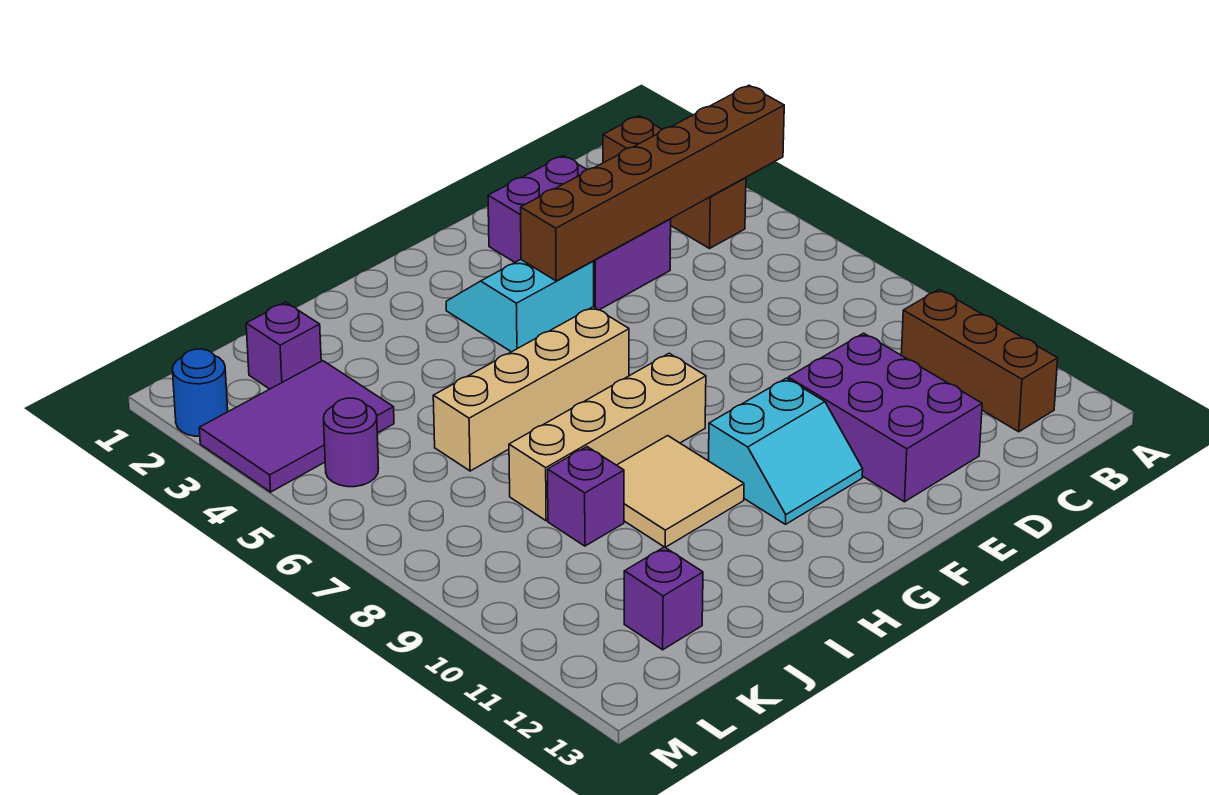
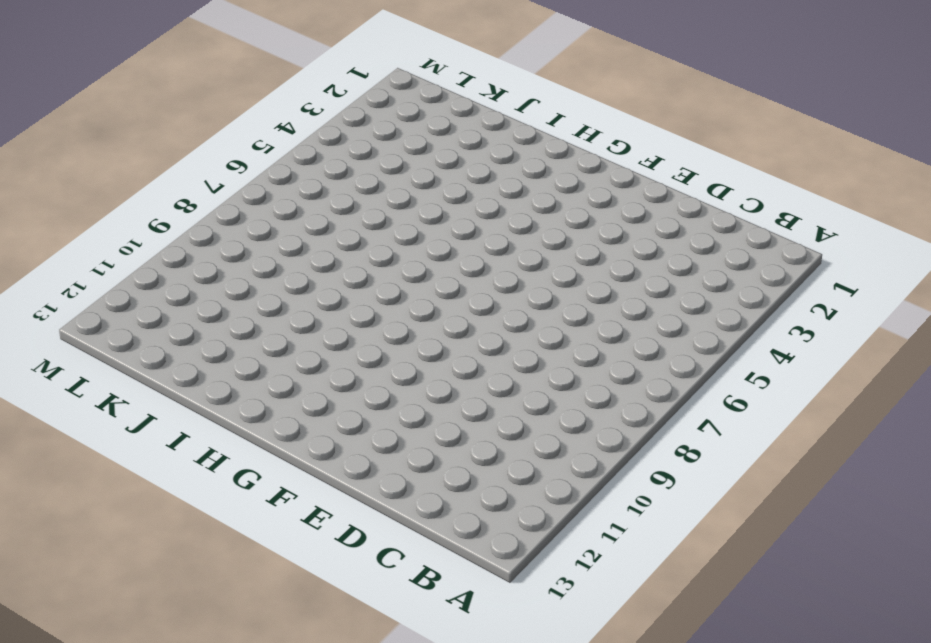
none -> brown brick B2:B4 level 1
none -> brown brick B10:B12 level 1
none -> purple brick D2:E4 level 1

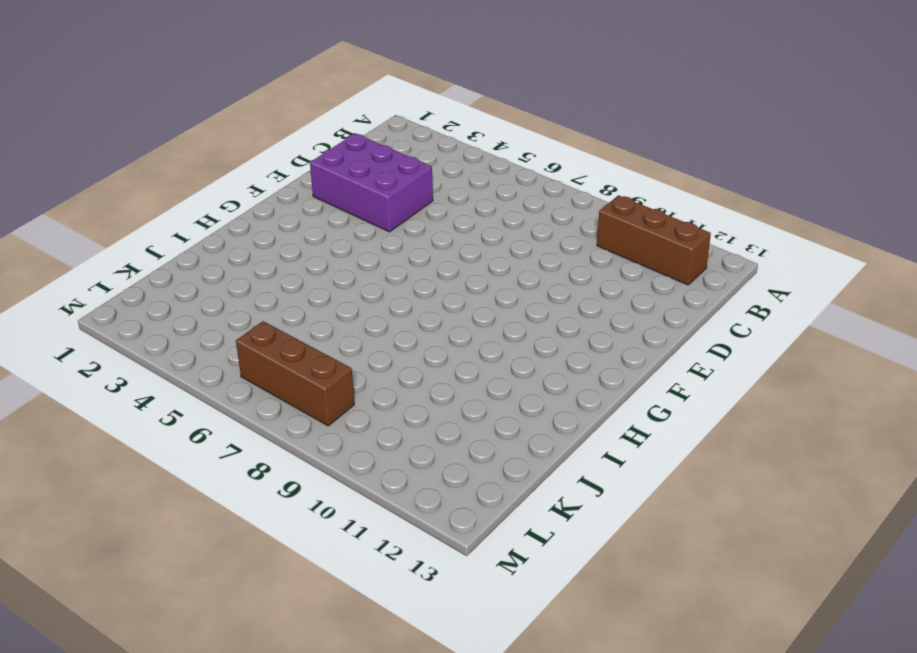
brown brick L6:L8 level 1 -> brown brick B2:B4 level 1
none -> purple brick D10:E12 level 1
none -> cyan slope F3:G4 level 1 top 4
none -> cyan slope F10:G11 level 1 top 10

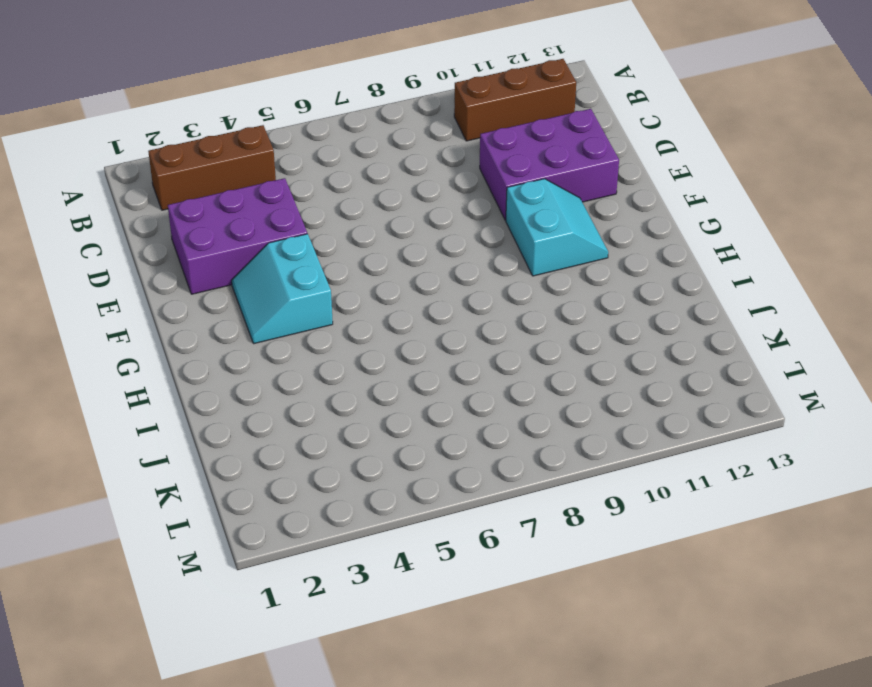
none -> tan brick G6:J6 level 1
none -> tan brick G8:J8 level 1
none -> tan tile H9:I10 level 1

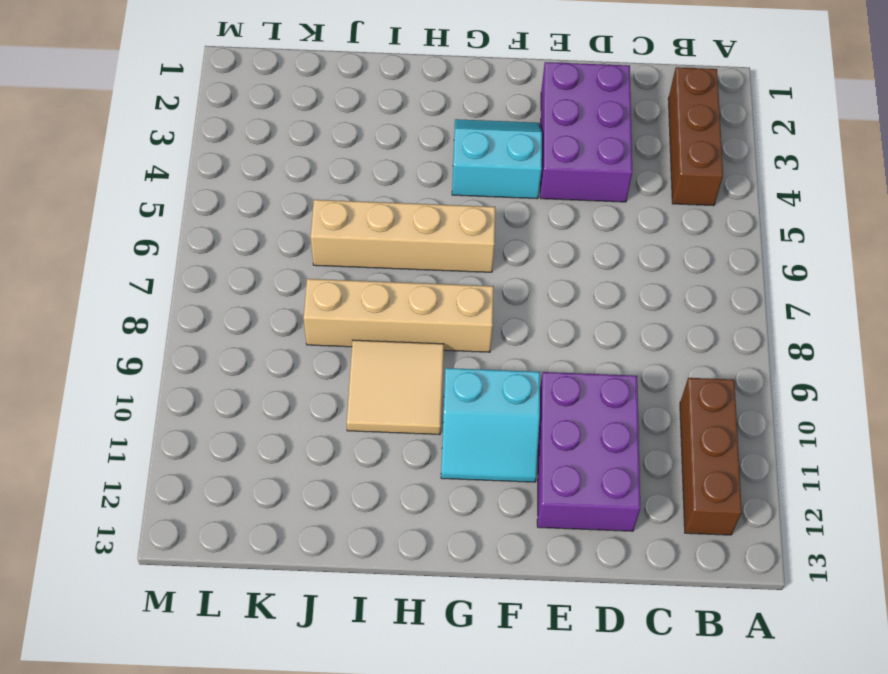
none -> purple brick J9 level 1
none -> purple brick K2 level 1
none -> purple tile K3:M4 level 1

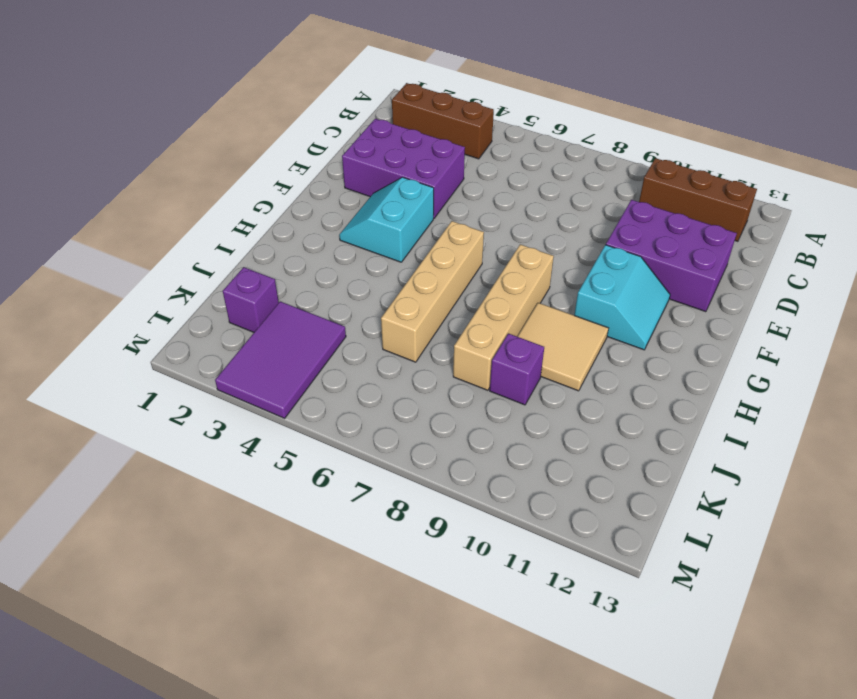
none -> purple brick K12 level 1
none -> purple round brick L5 level 1
none -> blue round brick M2 level 1

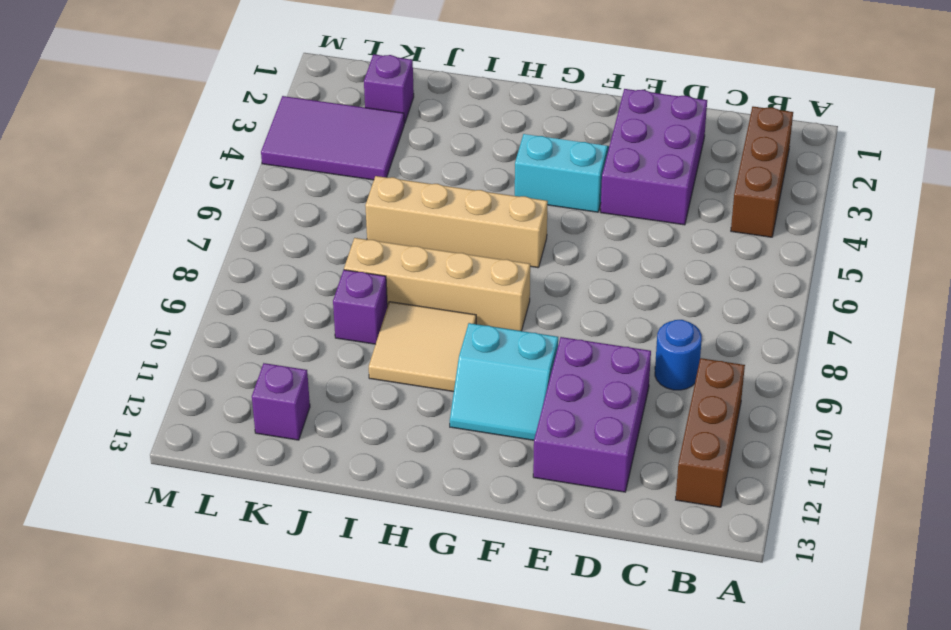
blue round brick C9 level 1 -> blue round brick M2 level 1
none -> purple round brick L5 level 1
none -> brown brick A4:F4 level 2

